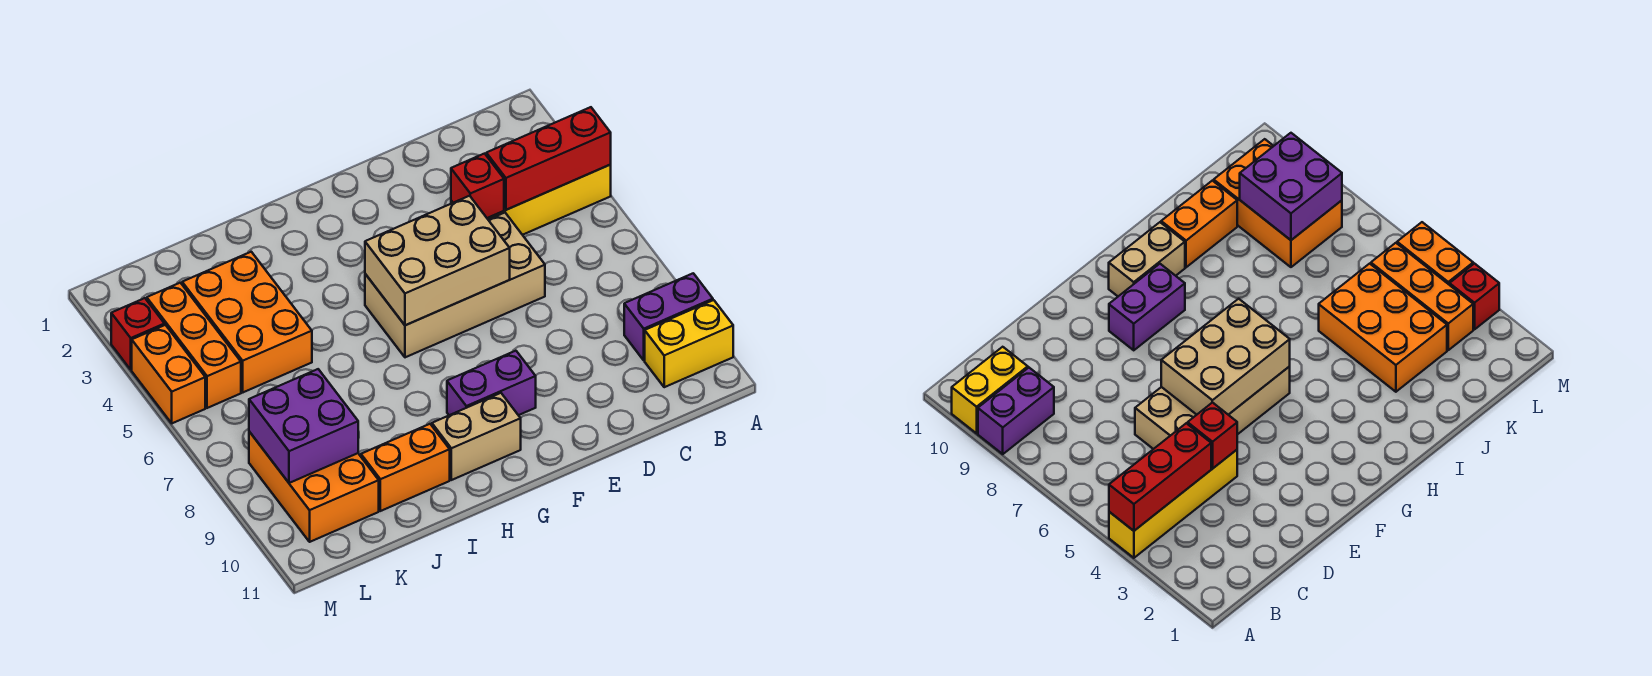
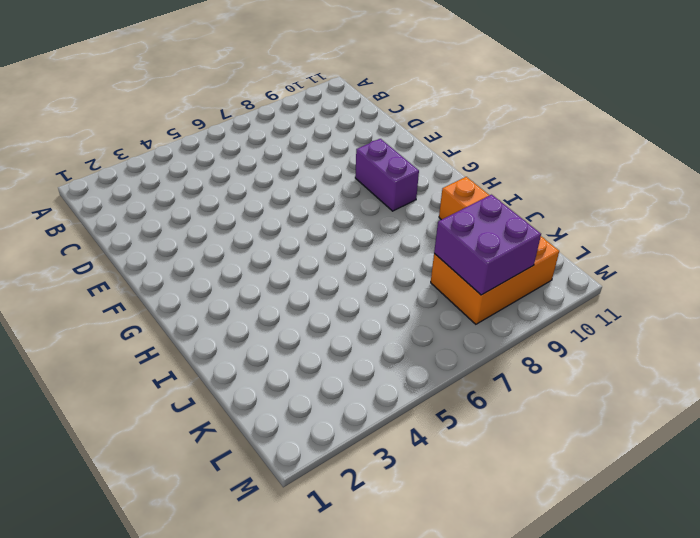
none -> yellow brick A4:D4 level 1
none -> purple brick A9:B9 level 1
none -> yellow brick A10:B10 level 1

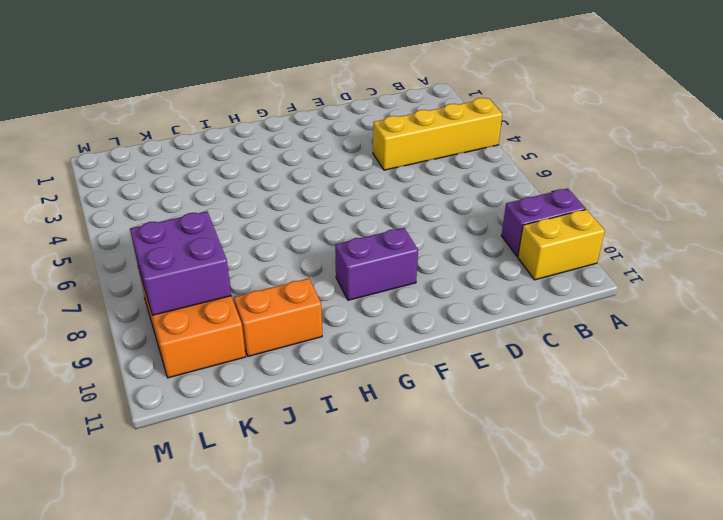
none -> tan brick D5:G6 level 1
none -> tan brick G10:H10 level 1
none -> orange brick J3:K5 level 1

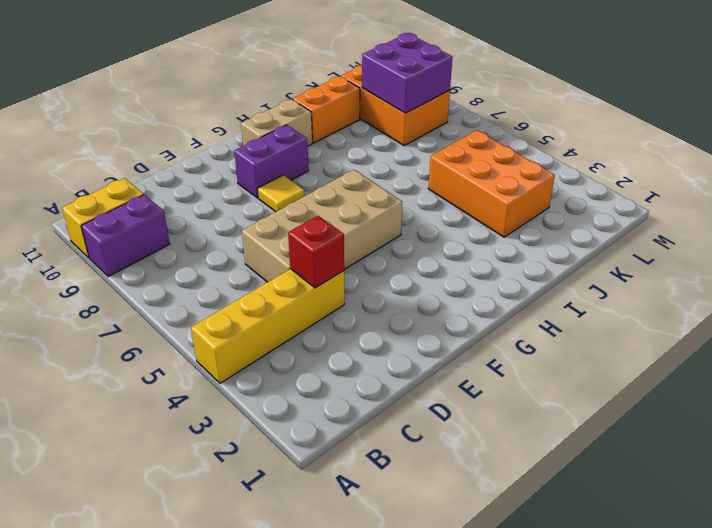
yellow tile F8 level 1 -> none
none -> orange brick L3:L5 level 1
none -> red brick M3 level 1
none -> orange brick M4:M5 level 1

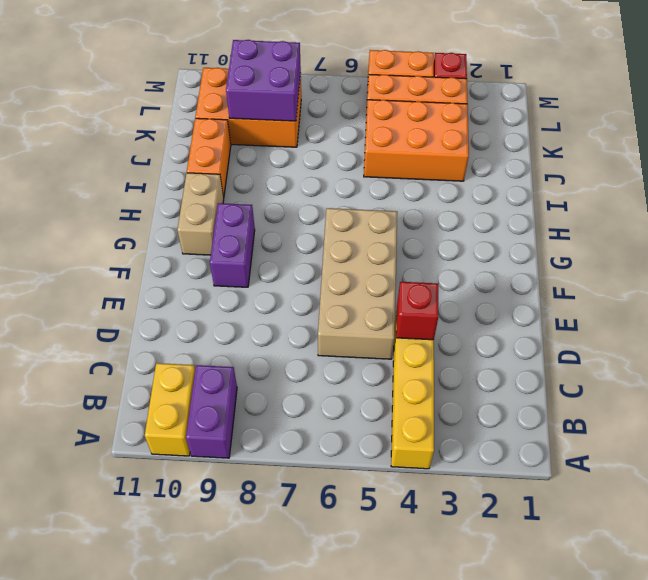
none -> red brick A4:C4 level 2
none -> tan brick E5:G6 level 2

